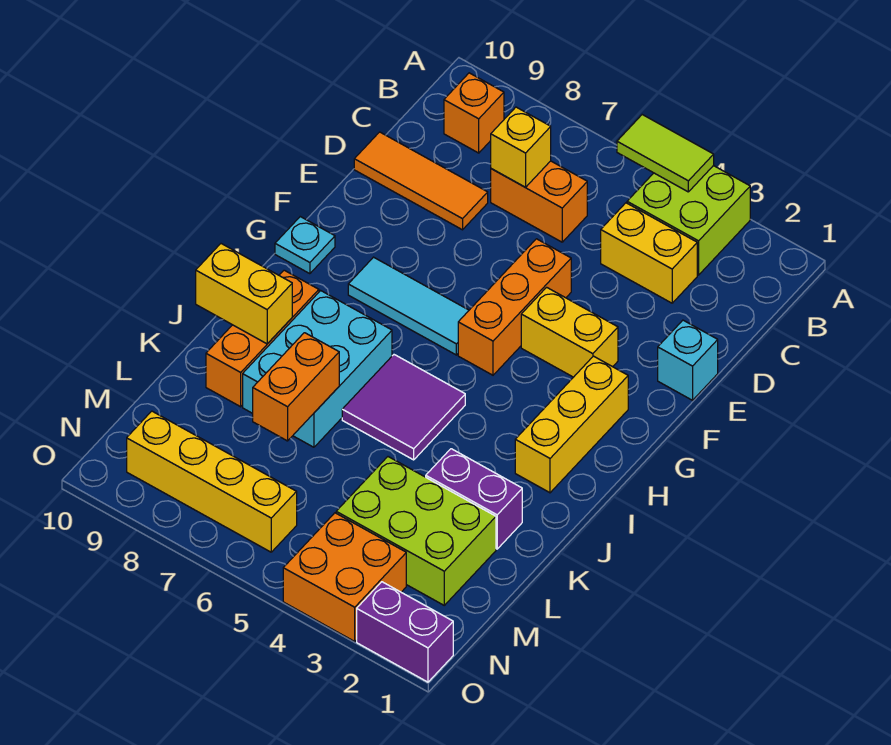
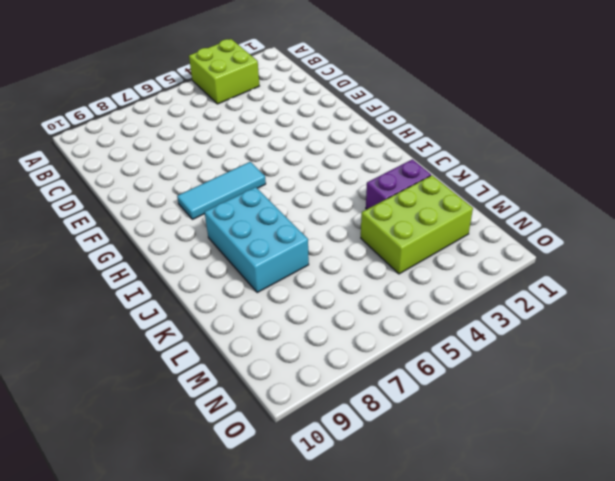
none -> orange brick B9 level 1
none -> yellow brick C3:C4 level 1
none -> orange brick C6:C7 level 1

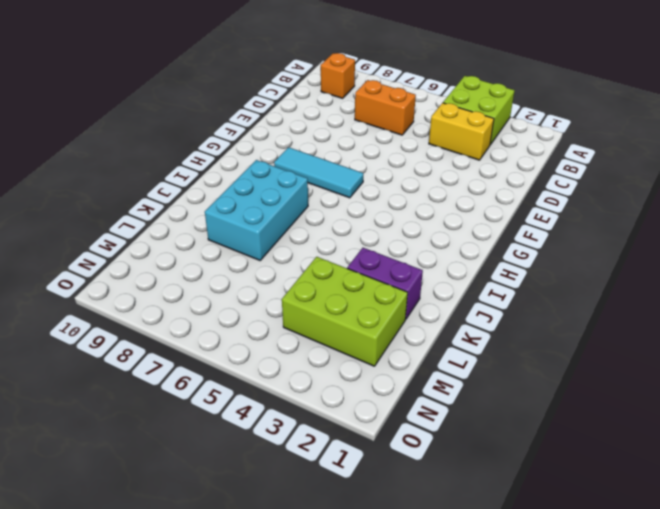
none -> orange tile D8:D10 level 1
none -> cyan brick E1 level 1
none -> orange brick E5:G5 level 1

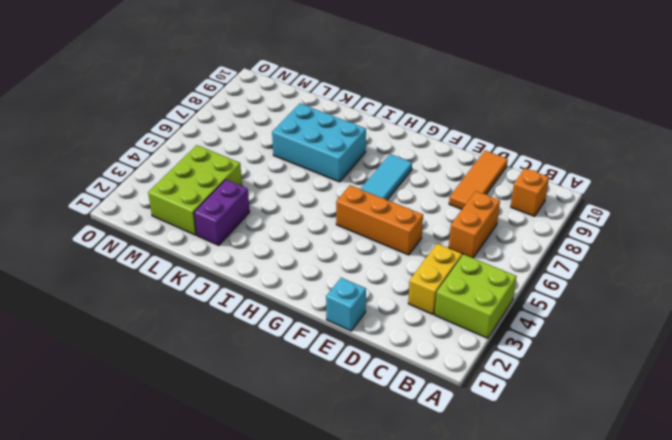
none -> yellow brick F3:F4 level 1
none -> yellow brick G2:I2 level 1
none -> cyan plate G10 level 1

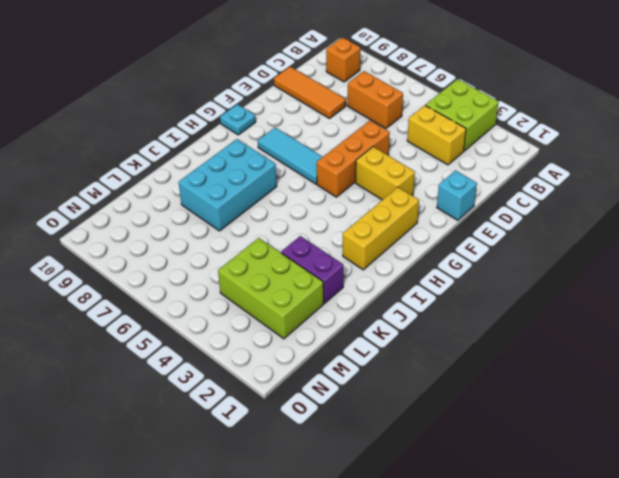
none -> purple tile I5:J6 level 1
none -> orange brick I9:K9 level 1
none -> orange brick N3:O4 level 1

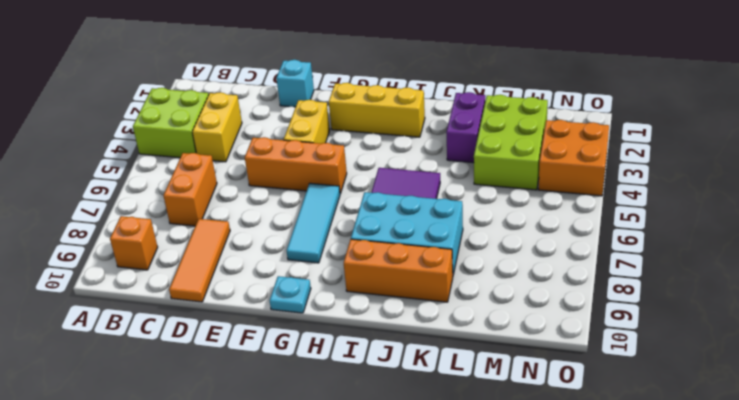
none -> yellow brick N6:N9 level 1
none -> purple brick O1:O2 level 1
none -> lime tile A4:A5 level 2

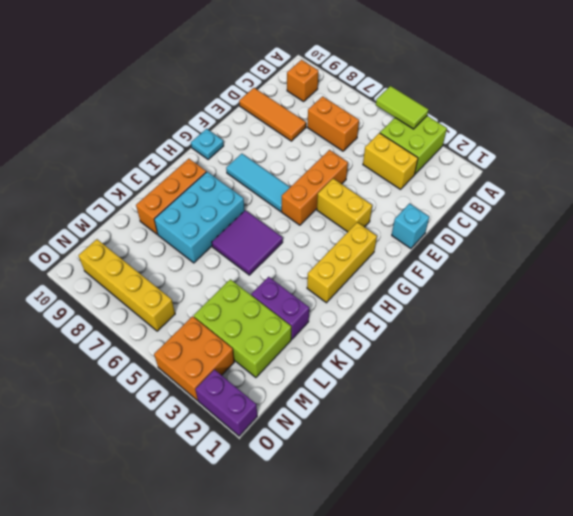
none -> yellow brick C7 level 2
none -> yellow brick J9:J10 level 2
none -> orange brick K7:L7 level 2

